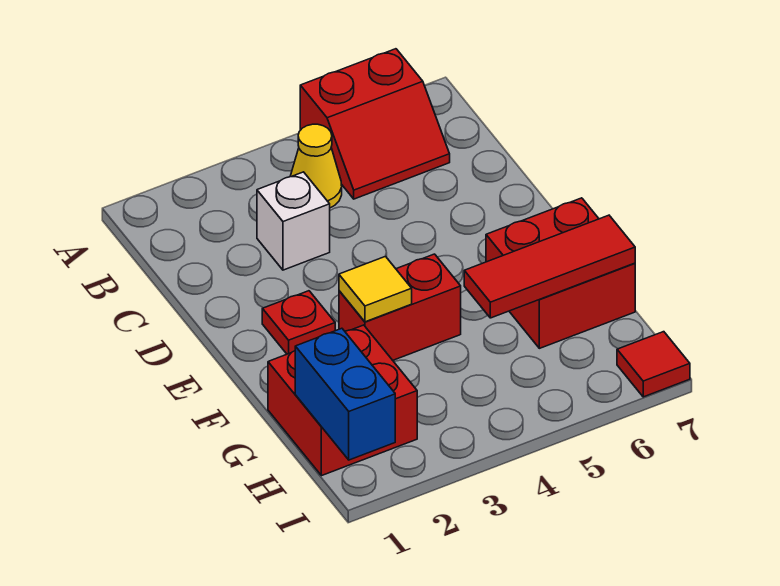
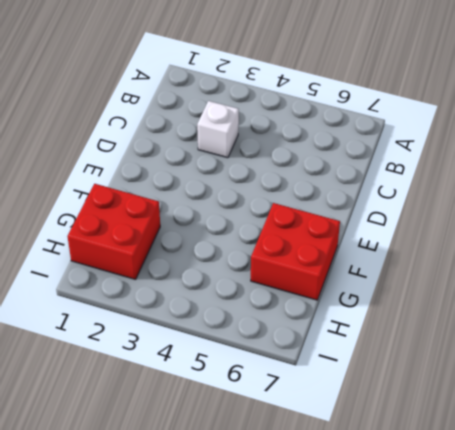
none -> red slope A5:B6 level 1 top A
none -> yellow cone B4 level 1

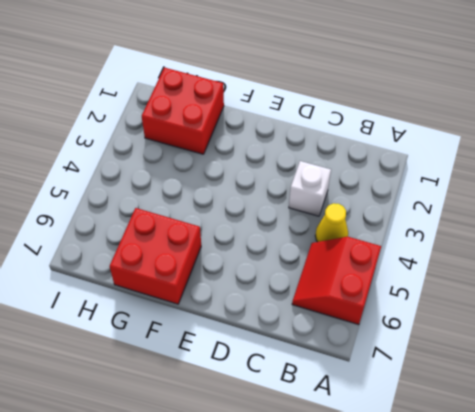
none -> red plate E2 level 1
none -> red brick F3:F4 level 1

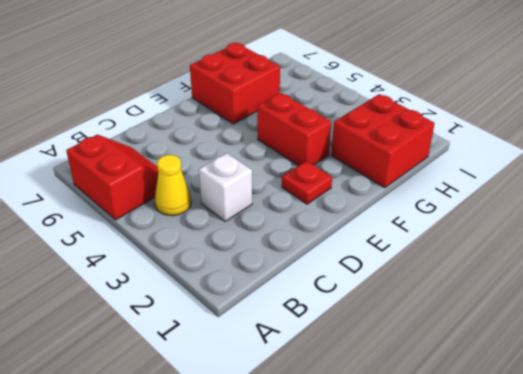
none -> red tile I7 level 1
none -> yellow tile F3 level 2

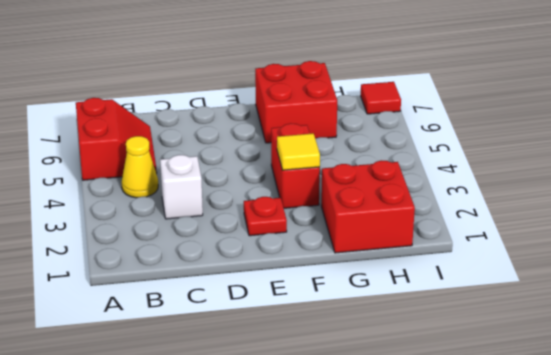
none -> red tile G5:G7 level 2
none -> blue brick H1:I1 level 2

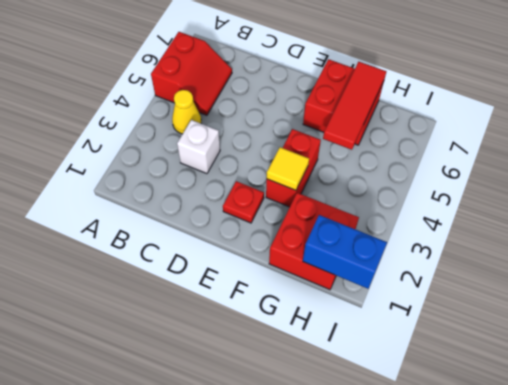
none -> red tile I7 level 1

